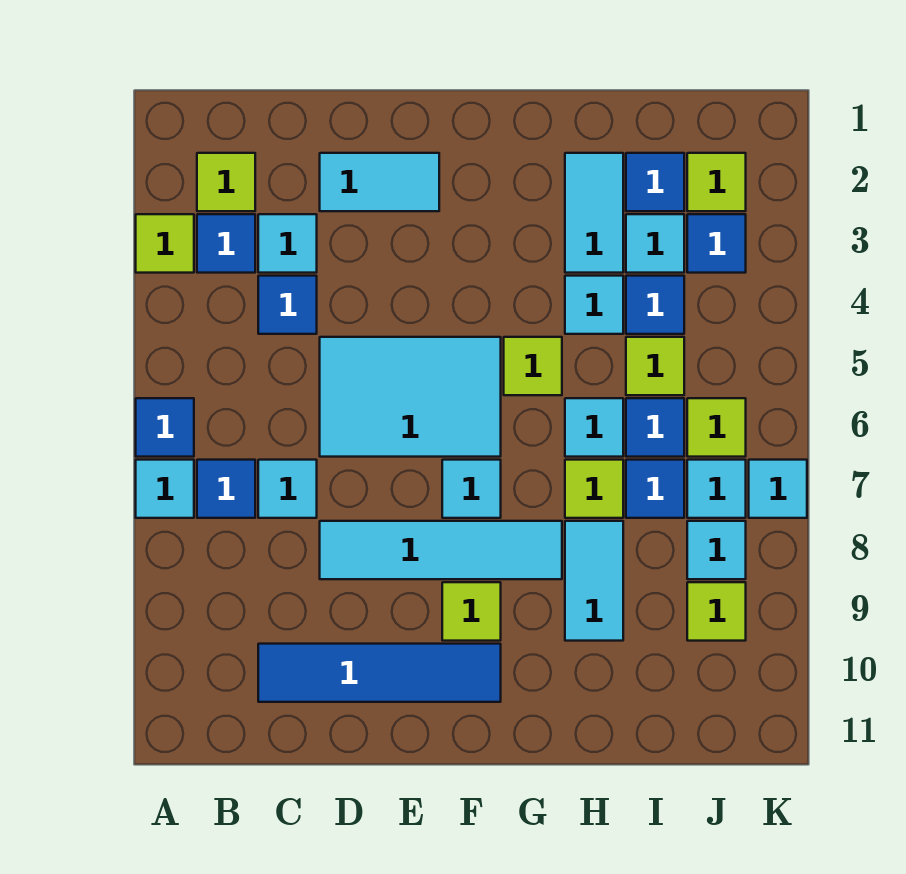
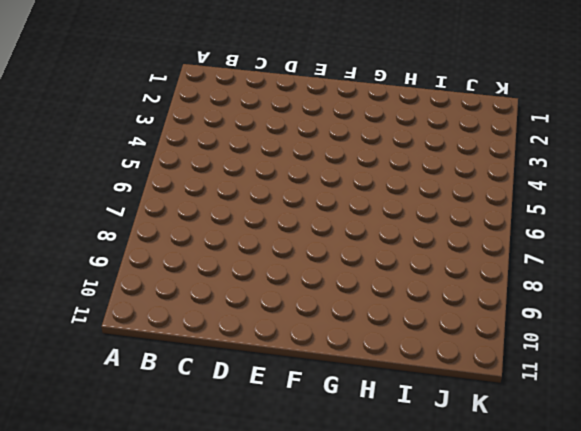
none -> lime tile A3 level 1
none -> blue tile A6 level 1
none -> cyan tile A7 level 1
none -> lime tile B2 level 1

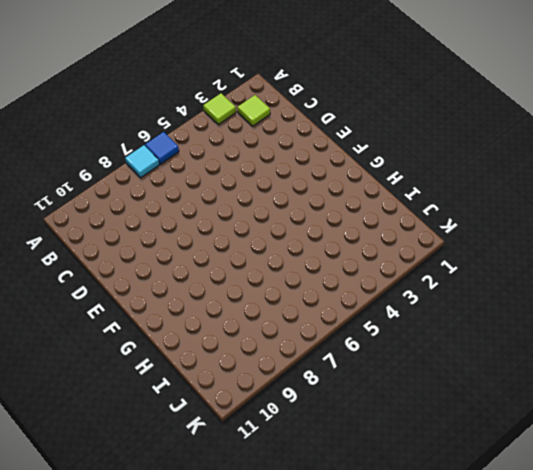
none -> blue tile B3 level 1
none -> blue tile B7 level 1
none -> cyan tile C3 level 1
none -> blue tile C4 level 1

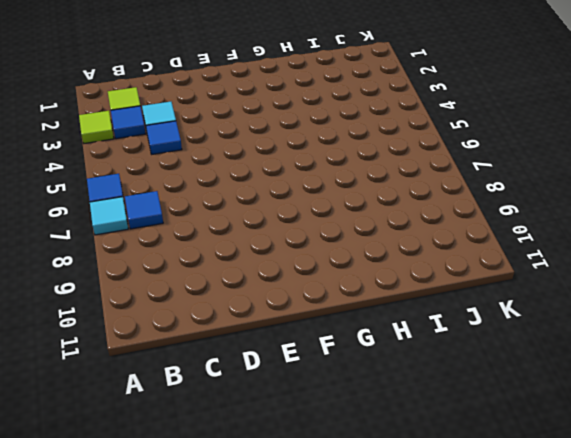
none -> cyan tile C7 level 1
none -> blue tile C10:F10 level 1
none -> cyan tile D2:E2 level 1
none -> cyan tile D5:F6 level 1

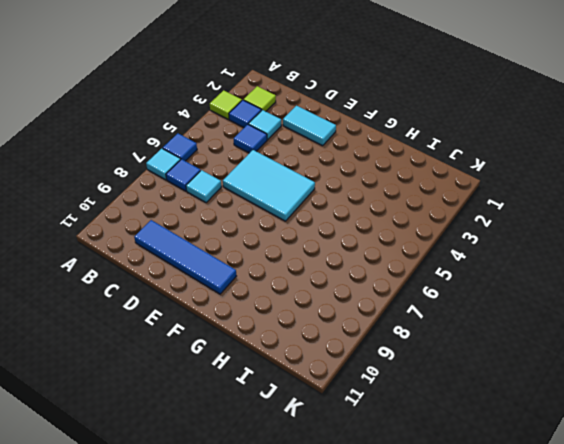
none -> cyan tile D8:G8 level 1
none -> cyan tile F7 level 1
none -> lime tile F9 level 1
none -> lime tile G5 level 1

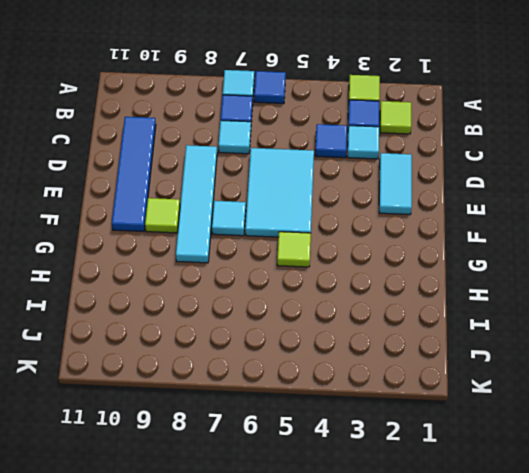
none -> cyan tile H2:H3 level 1
none -> cyan tile H4 level 1
none -> cyan tile H6 level 1
none -> lime tile H7 level 1

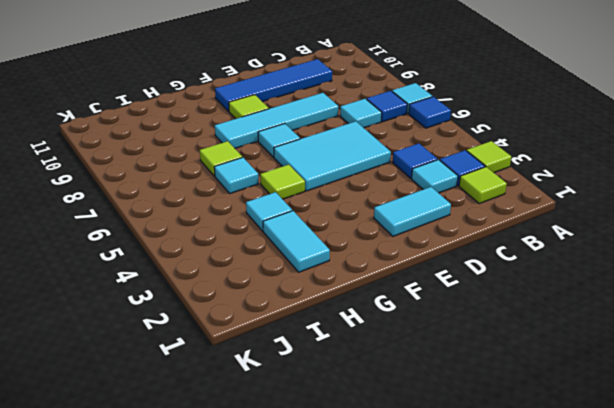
none -> cyan tile H8:H9 level 1
none -> blue tile I2 level 1
none -> cyan tile I3 level 1
none -> blue tile I4 level 1

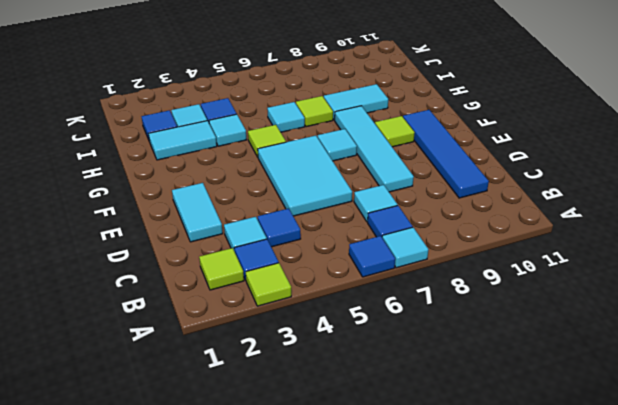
none -> lime tile I5 level 1
none -> blue tile I6 level 1
none -> blue tile I7 level 1
none -> lime tile J2 level 1

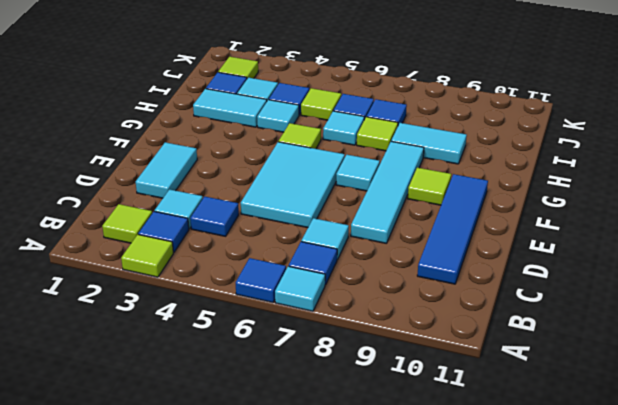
none -> blue tile J3 level 1
none -> lime tile J6 level 1
none -> cyan tile J7 level 1
none -> cyan tile J8 level 1

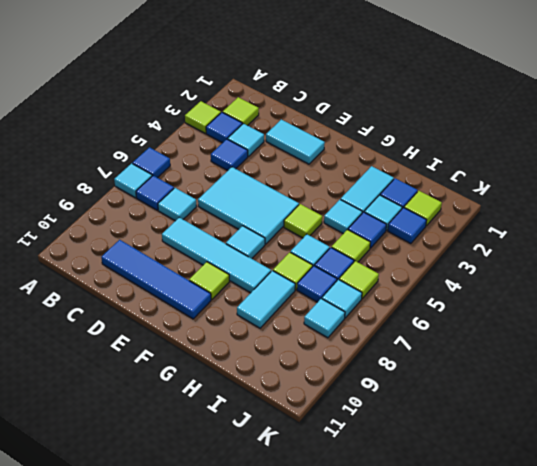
none -> lime tile J9 level 1
none -> cyan tile K7 level 1

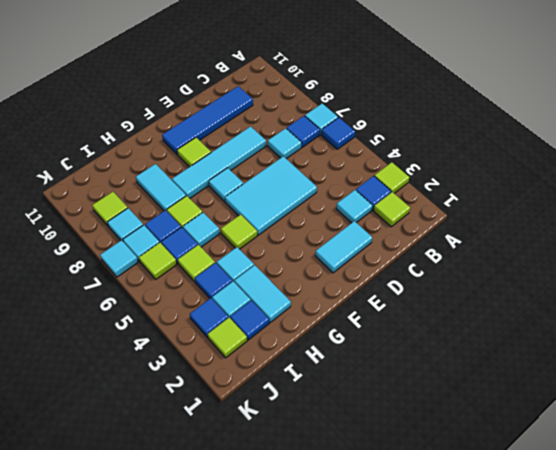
none -> blue tile C4 level 1

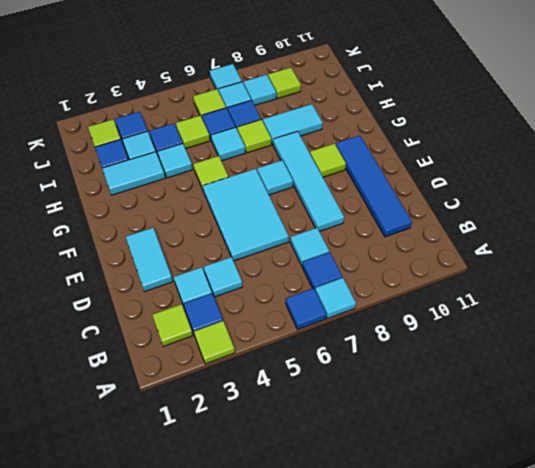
cyan tile C4 level 1 -> blue tile C4 level 1

